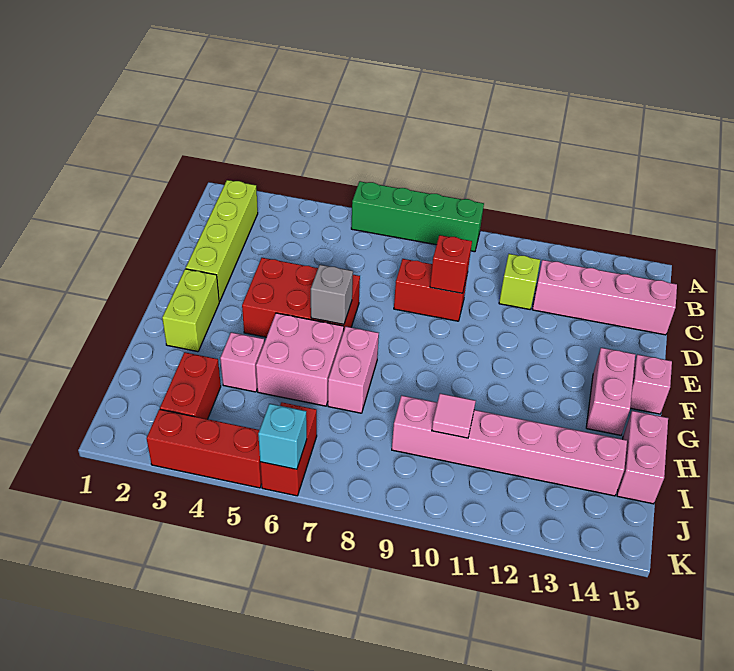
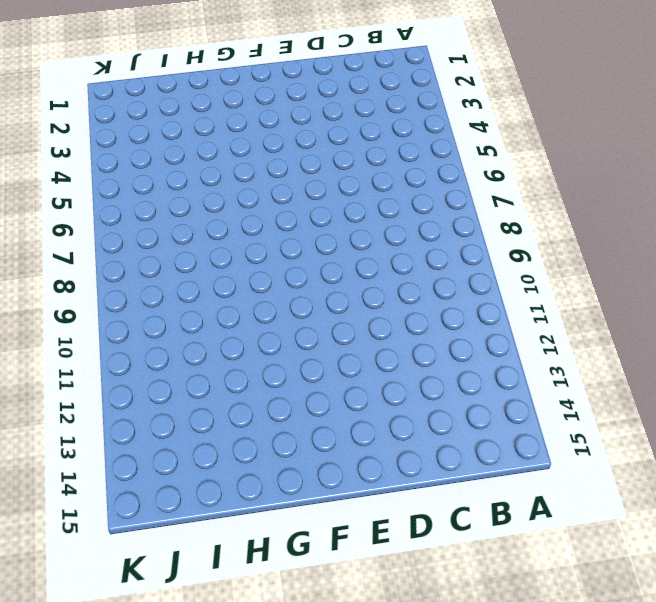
none -> green brick A6:A9 level 1
none -> lime brick B2:E2 level 1
none -> lime brick C11 level 1

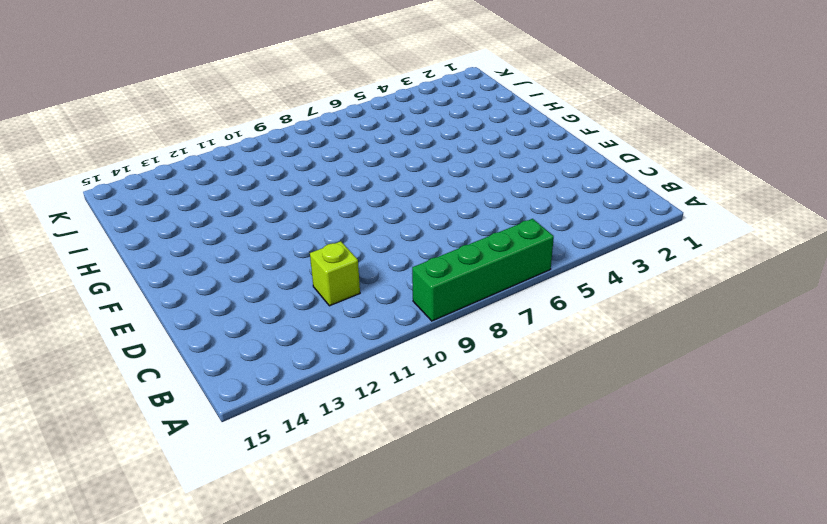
none -> lime brick B2:E2 level 1
none -> pink brick C12:C15 level 1
none -> red brick D8:D9 level 1

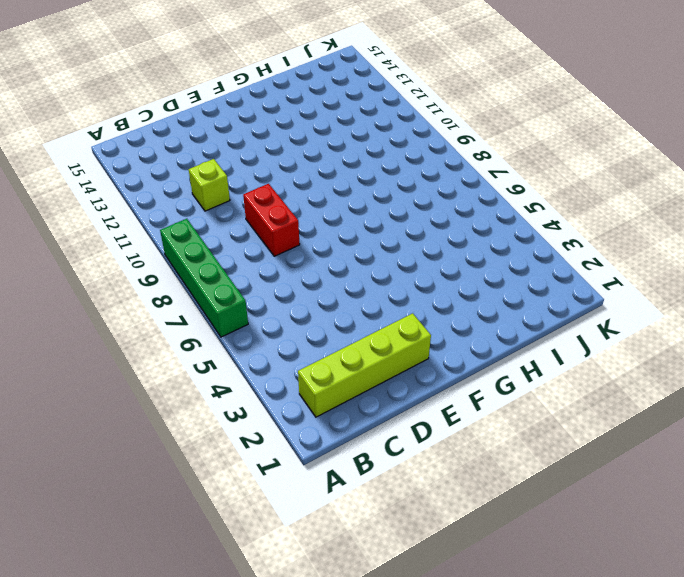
none -> pink brick C12:C15 level 1
none -> red brick E4:F6 level 1
none -> lime brick F2:G2 level 1

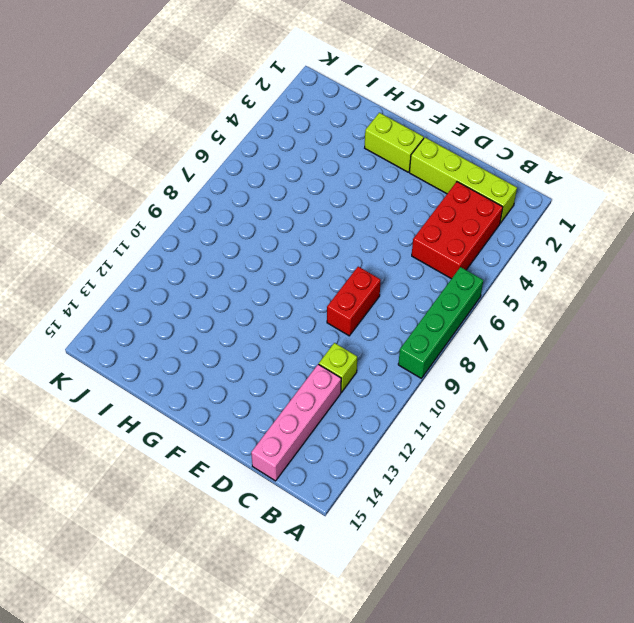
red brick B3:C5 level 1 -> red brick E4:F6 level 1
none -> pink brick F14:G14 level 1
none -> pink brick F15 level 1
none -> pink brick G5:H6 level 1

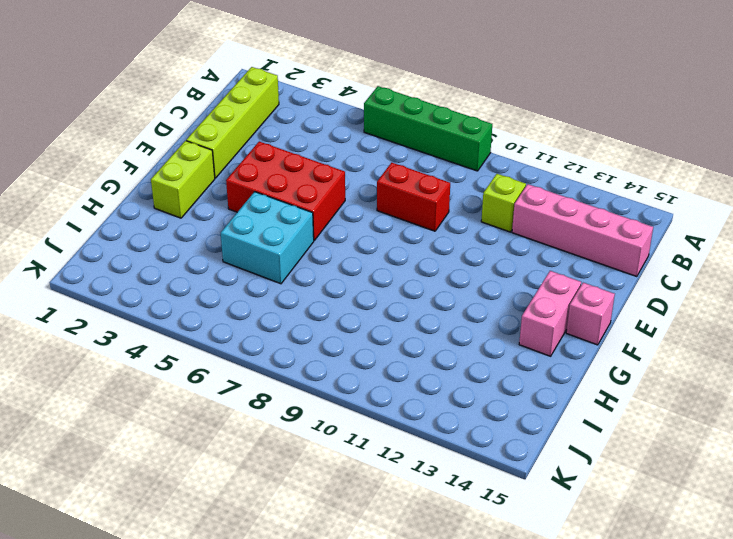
cyan brick G5:H6 level 1 -> pink brick G5:H6 level 1
none -> pink brick G7:H7 level 1
none -> pink brick H4 level 1
none -> pink brick H15:I15 level 1

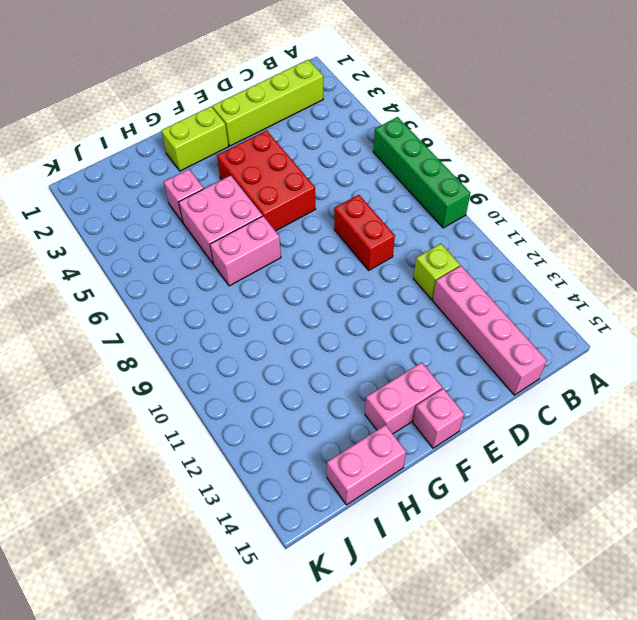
none -> red brick I3:J3 level 1
none -> pink brick I9:I14 level 1
none -> red brick J6:K6 level 1

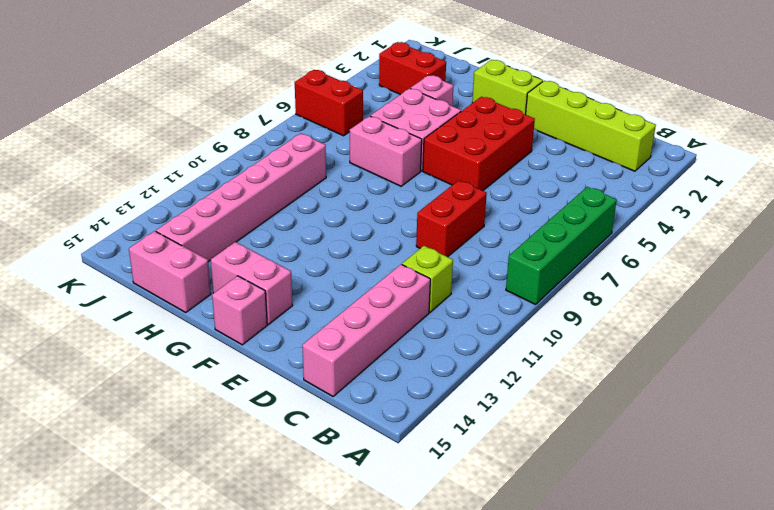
none -> red brick K3:K5 level 1
none -> red brick D9 level 2
none -> grey brick F6 level 2

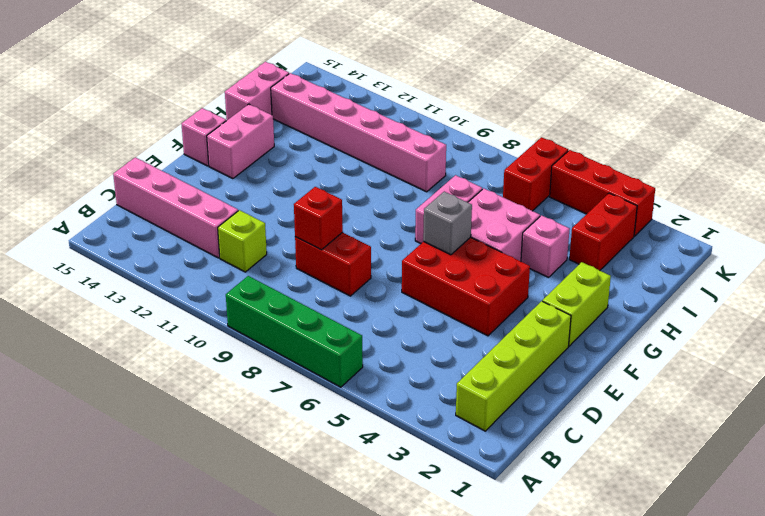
none -> pink tile I10 level 2
none -> cyan brick K6 level 2

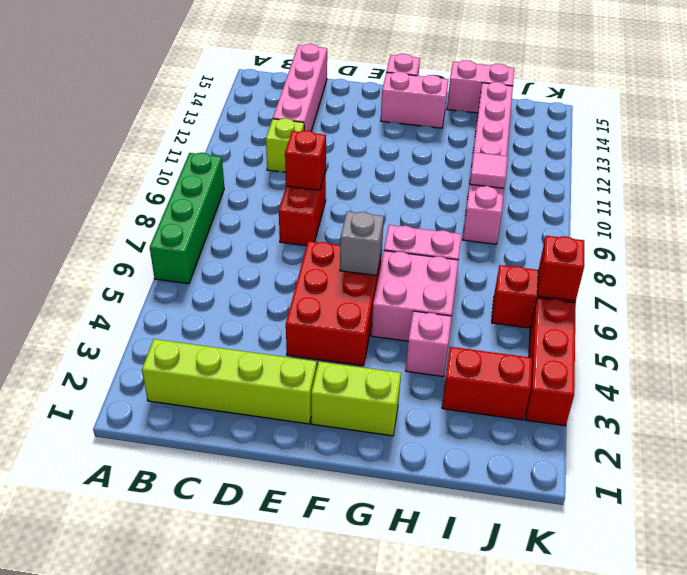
red brick K6 level 2 -> cyan brick K6 level 2

